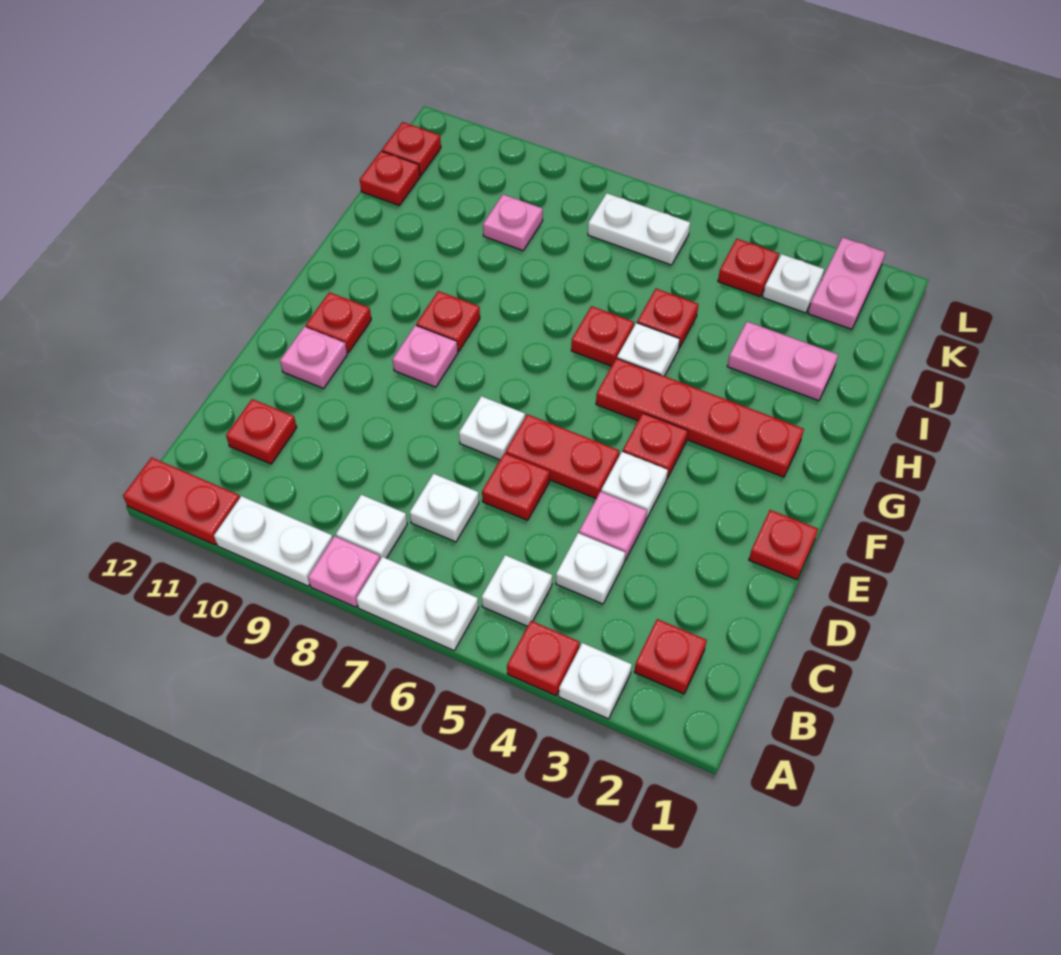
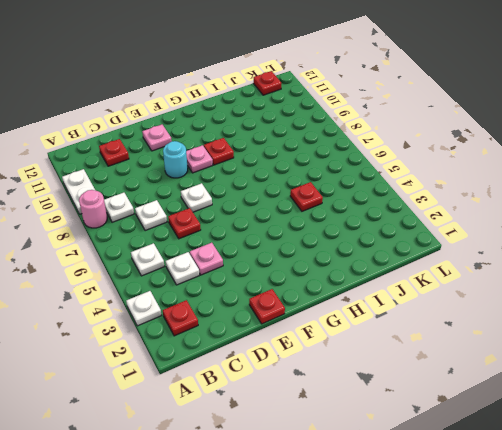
pink round brick A8 level 1 -> pink plate A8 level 1
cyan round brick E9 level 1 -> none
none -> red plate A4 level 1
none -> white plate A6:A7 level 1
none -> red plate A11:A12 level 1
none -> white plate E4 level 1

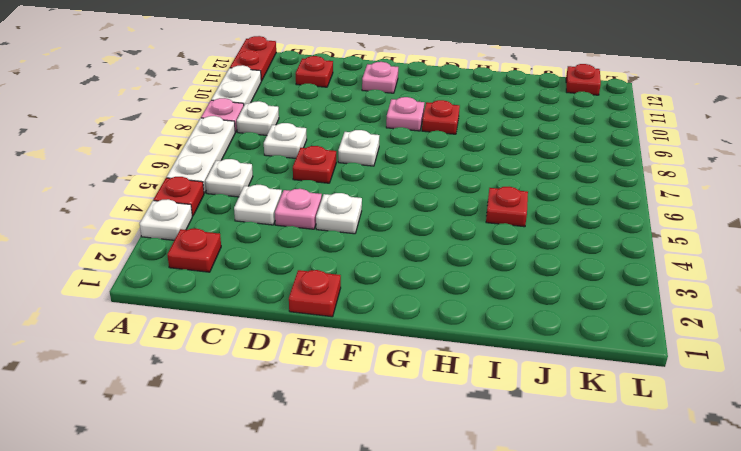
white plate A5:A7 level 1 -> white plate A6:A7 level 1
none -> red plate E5:E6 level 1
none -> red plate F4 level 1
none -> red plate F11 level 1
none -> red plate G2:G5 level 1

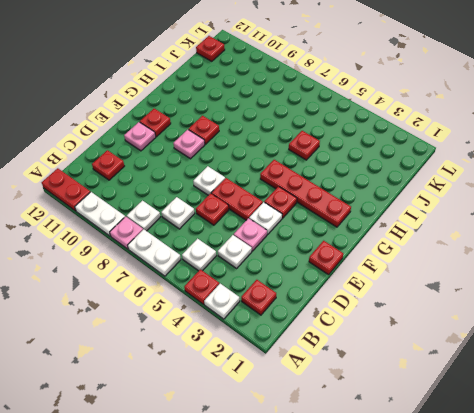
none -> white plate H5 level 1
none -> red plate H6 level 1
none -> pink plate I2:I3 level 1
none -> pink plate J9 level 1

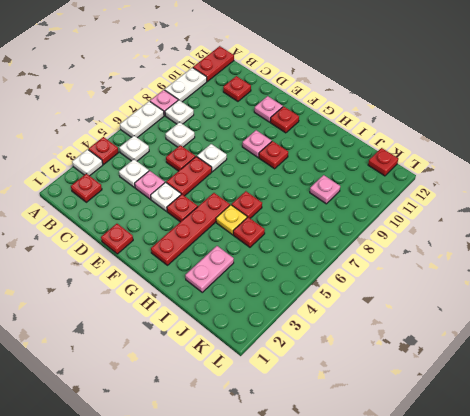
yellow plate H5 level 1 -> white plate H5 level 1
none -> red plate J12 level 1
none -> pink plate K2:L2 level 1
none -> white plate K3 level 1
none -> red plate K4 level 1

